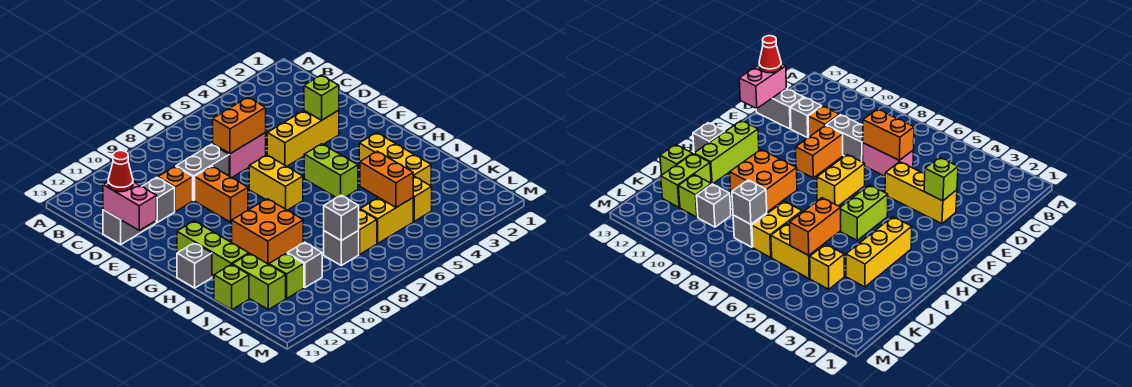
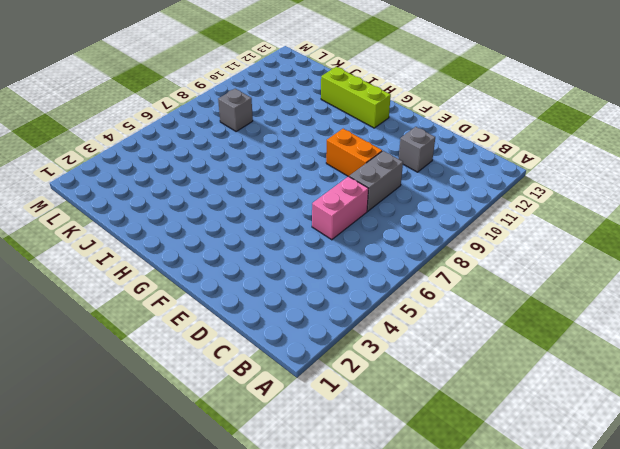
none -> orange brick D10 level 1
none -> grey brick D12:D13 level 1
none -> yellow brick E3:E5 level 1

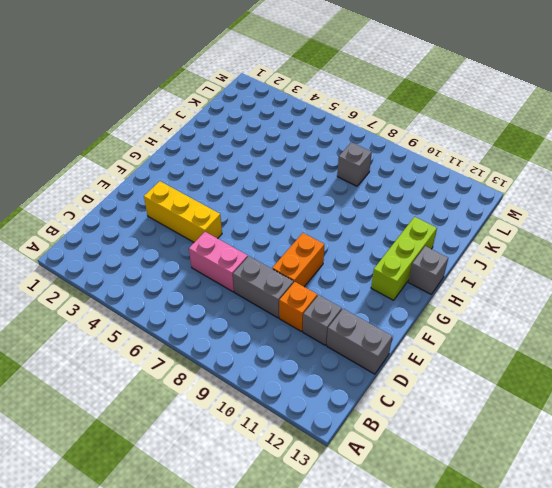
none -> yellow brick F7:G7 level 1
none -> lime brick G5:H5 level 1
none -> yellow brick H3:J3 level 1

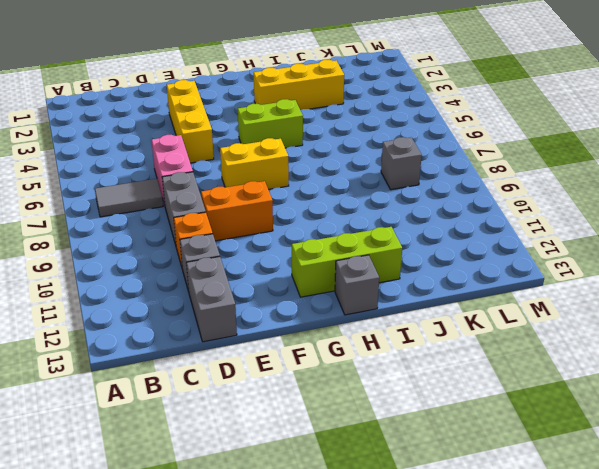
grey tile B7:C7 level 1 -> none
none -> orange brick H9:I10 level 1
none -> yellow brick J7:K7 level 1
none -> lime brick J12:K12 level 1

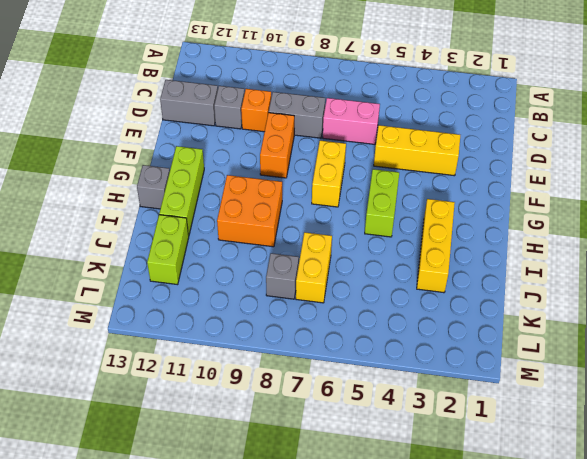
none -> lime brick J13 level 1
none -> yellow brick K4 level 1
none -> yellow brick K5:K6 level 1

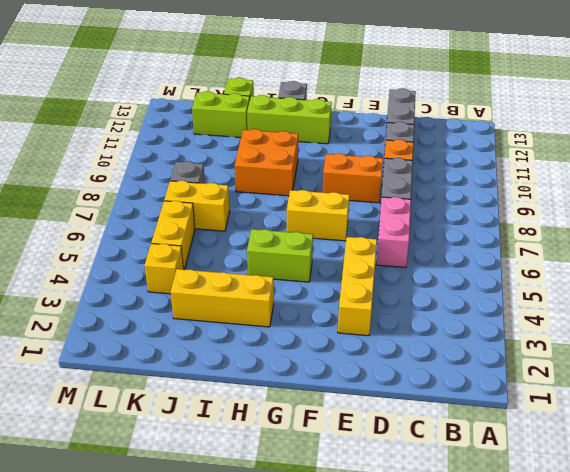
none -> grey brick K10 level 1
none -> lime brick K11 level 1
none -> orange brick D6:D7 level 2

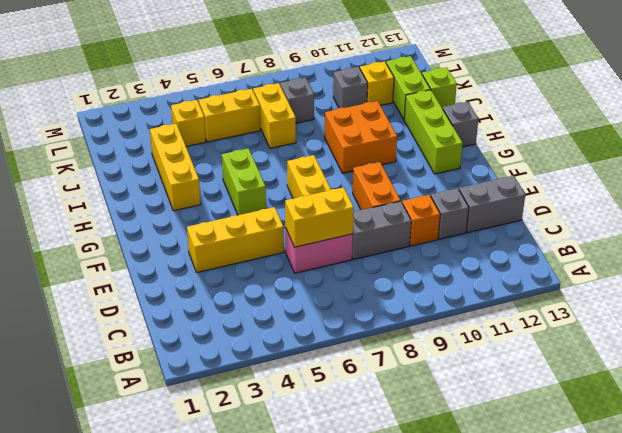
yellow brick D6:D7 level 2 -> orange brick D6:D7 level 2
yellow brick K11 level 1 -> lime brick K11 level 1
none -> pink brick D13:E13 level 2
none -> lime brick E3 level 2
none -> orange brick J5:K5 level 2

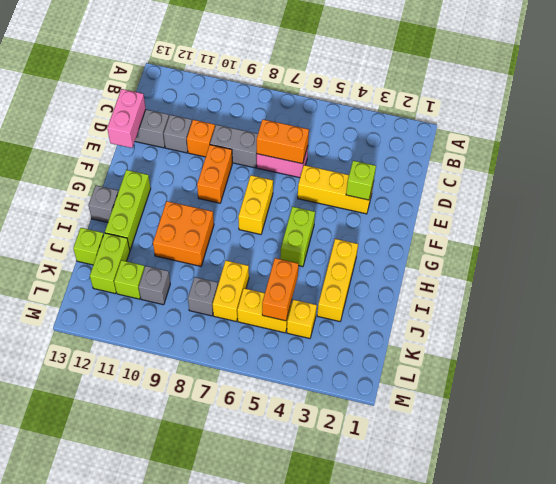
none -> grey brick K8 level 2
none -> red cone D13 level 3

